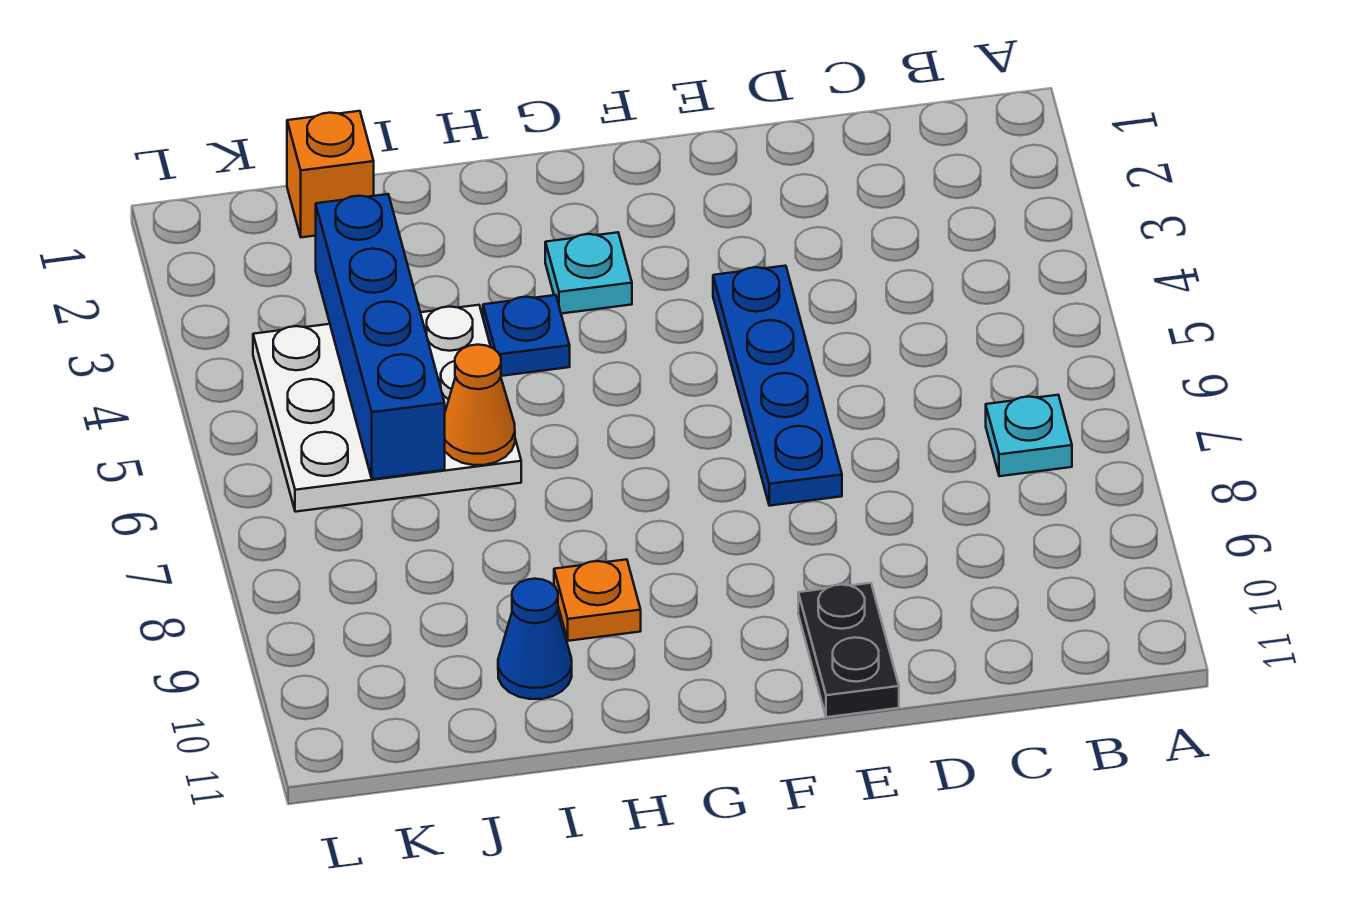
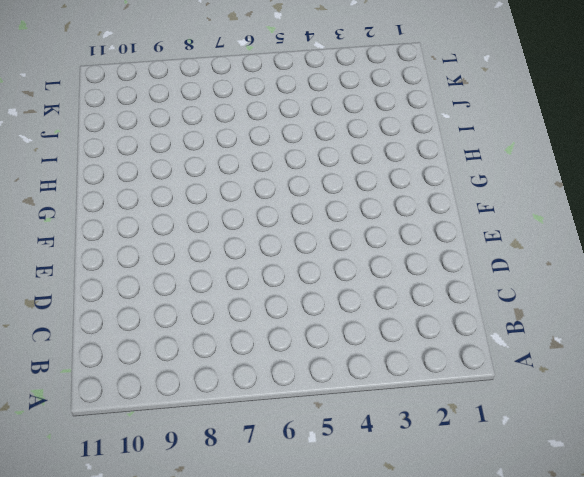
none -> cyan plate B7 level 1
none -> blue plate E4:E7 level 1

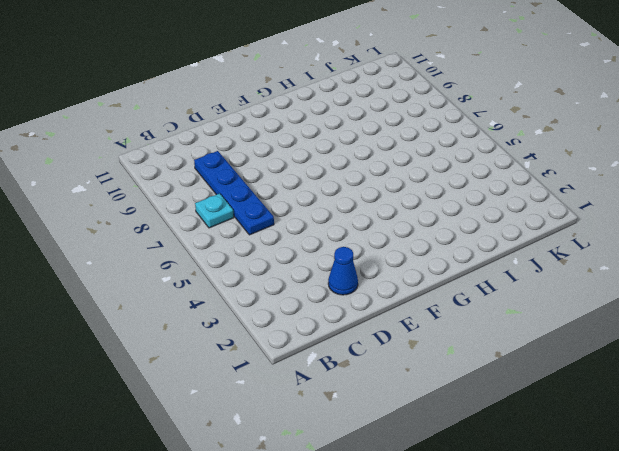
blue plate C6:C9 level 1 -> blue plate E4:E7 level 1
blue cone D2 level 1 -> blue cone I10 level 1
none -> black plate E10:E11 level 1
none -> cyan plate G3 level 1

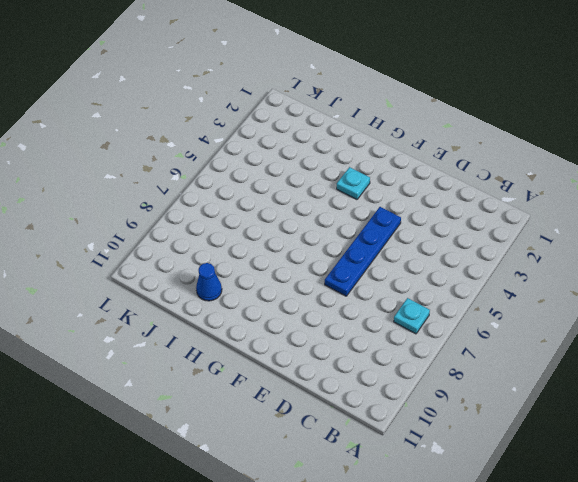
none -> black plate E10:E11 level 1
none -> blue plate H4 level 1

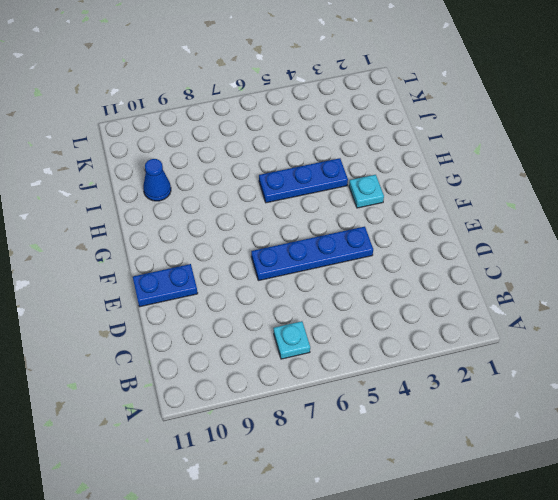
blue plate E10:E11 level 1 -> black plate E10:E11 level 1
blue plate H4:H6 level 1 -> blue plate H4 level 1
none -> orange plate H9 level 1
none -> white plate I4:K6 level 1

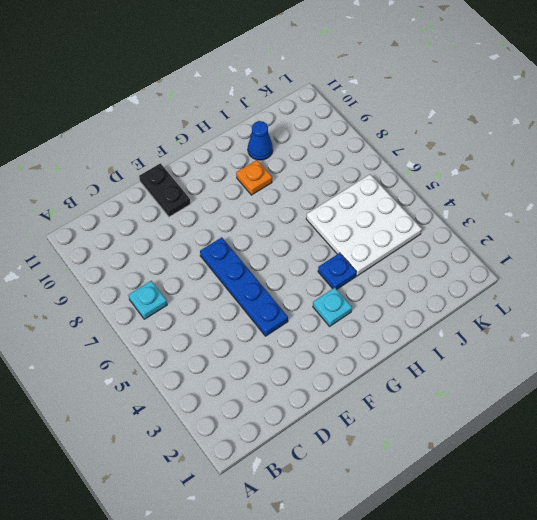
none -> orange brick J1 level 1
none -> orange cone I6 level 2

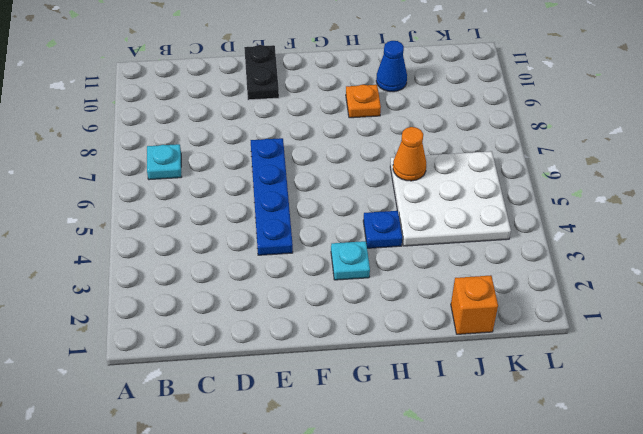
none -> blue brick J3:J6 level 2

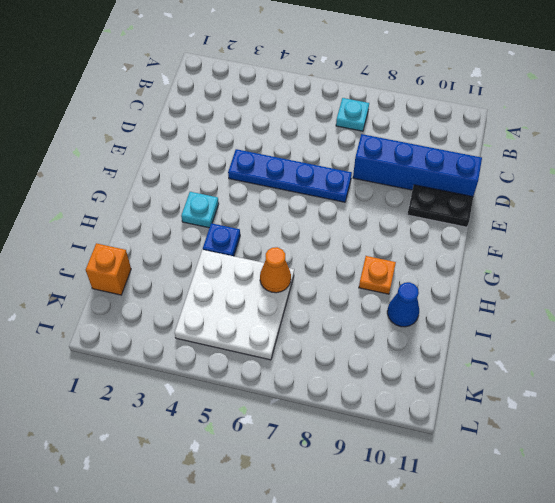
blue brick D8:D11 level 1 -> blue brick J3:J6 level 2

